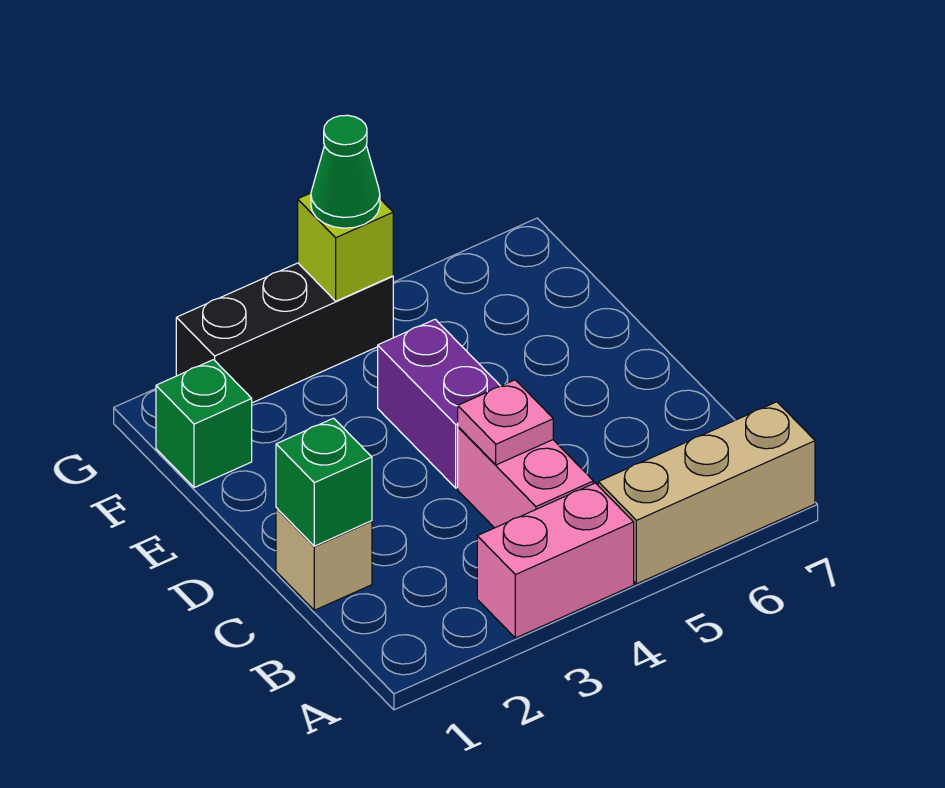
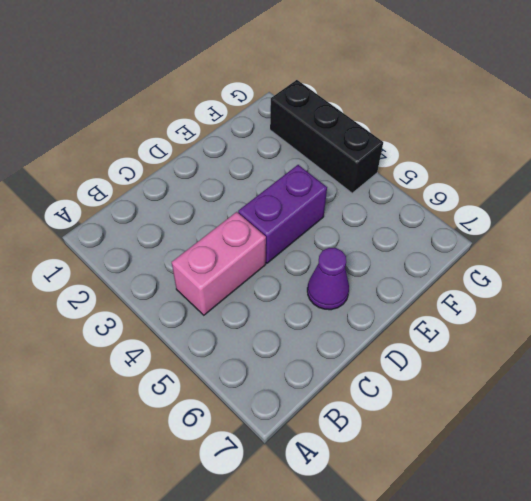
purple cone D6 level 1 -> none
none -> pink brick A3:A4 level 1
none -> tan brick A5:A7 level 1

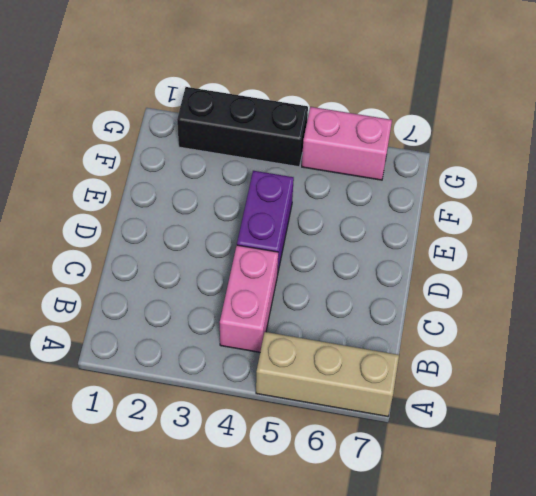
pink brick G5:G6 level 1 -> pink brick A3:A4 level 1
none -> tan brick C1 level 1
none -> green brick F1 level 1

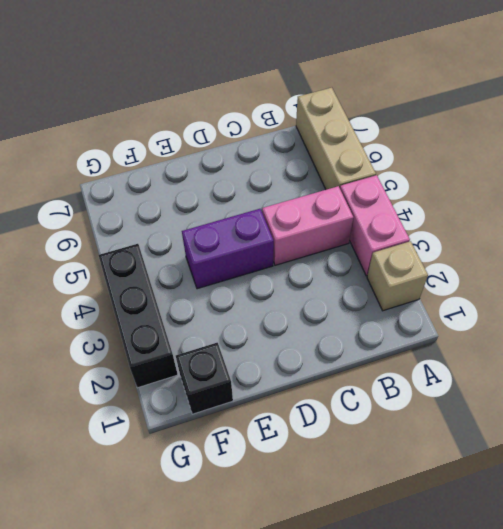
tan brick A2 level 1 -> tan brick C1 level 1
black brick F1 level 1 -> green brick F1 level 1
none -> green brick C1 level 2
none -> pink plate C4 level 2

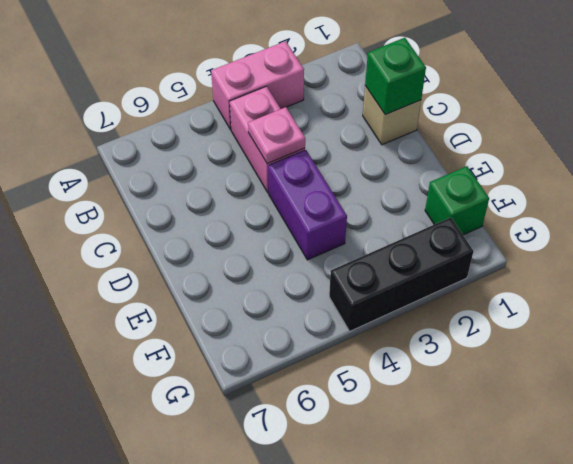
none -> tan brick A5:A7 level 1
none -> lime brick G4 level 2

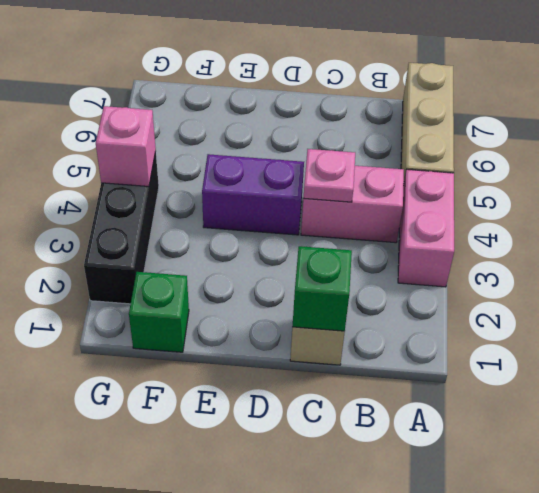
pink brick G4 level 2 -> lime brick G4 level 2
none -> green cone G4 level 3

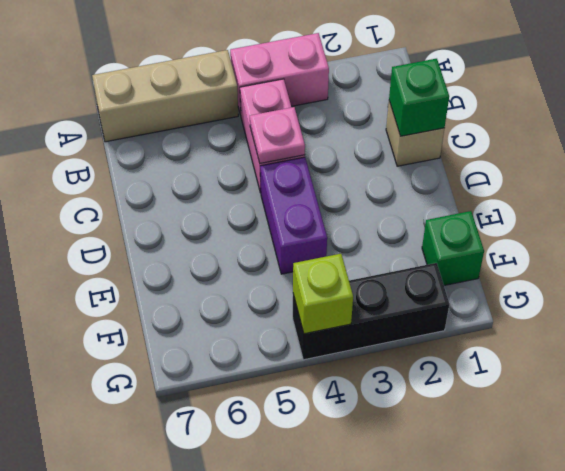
none -> green cone G4 level 3

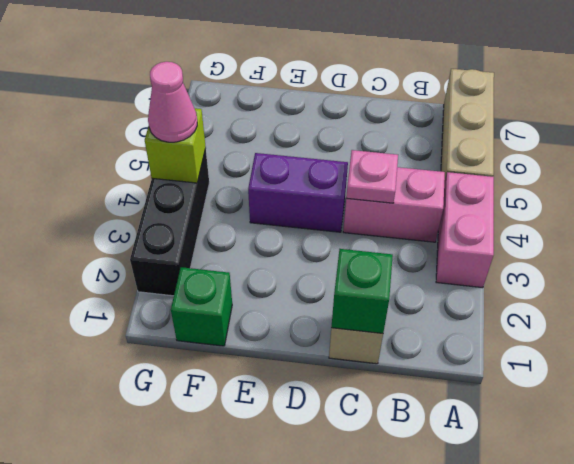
pink cone G4 level 3 -> green cone G4 level 3

